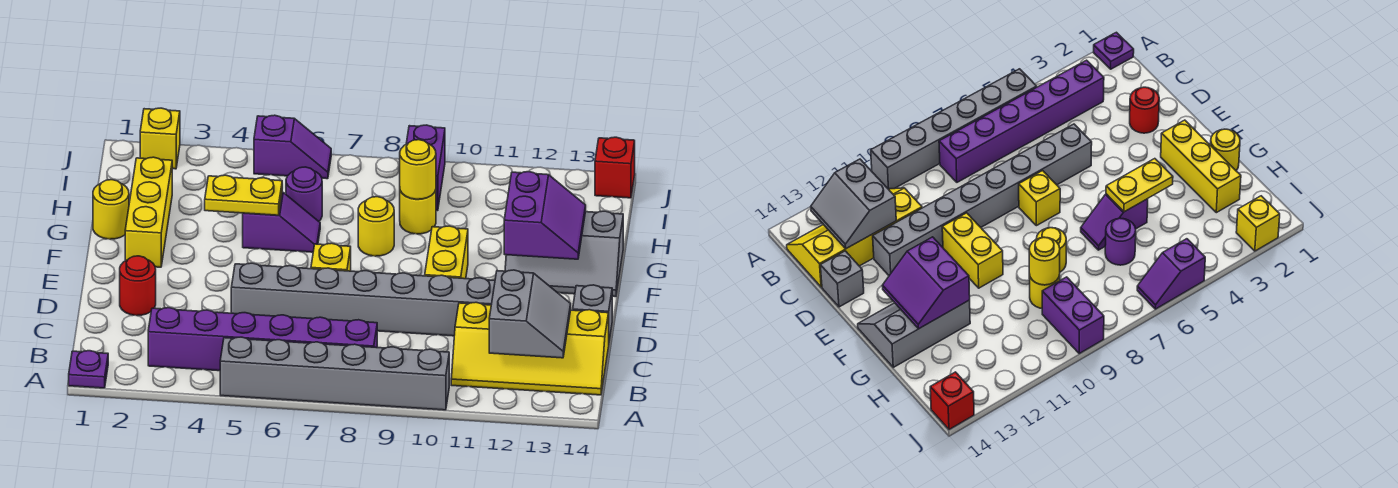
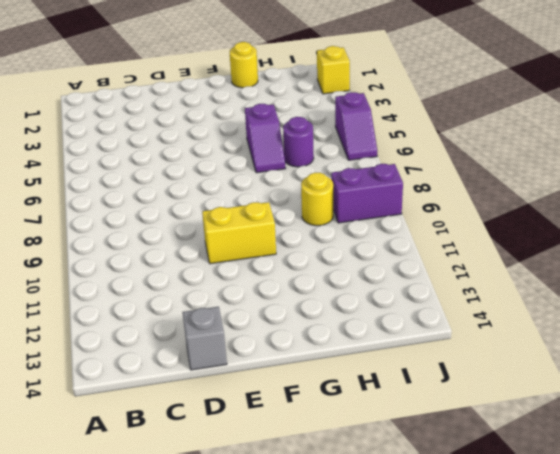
none -> purple plate A1 level 1
none -> grey brick A5:A10 level 1
none -> purple brick B3:B8 level 1

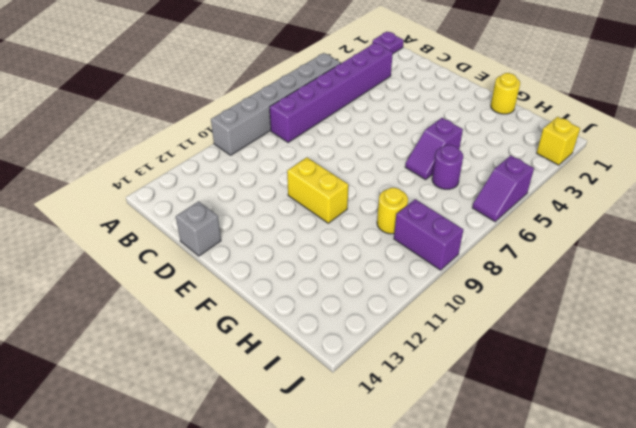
none -> yellow slope B11:C14 level 1 top C
none -> red round brick D2 level 1
none -> grey brick D5:D12 level 1

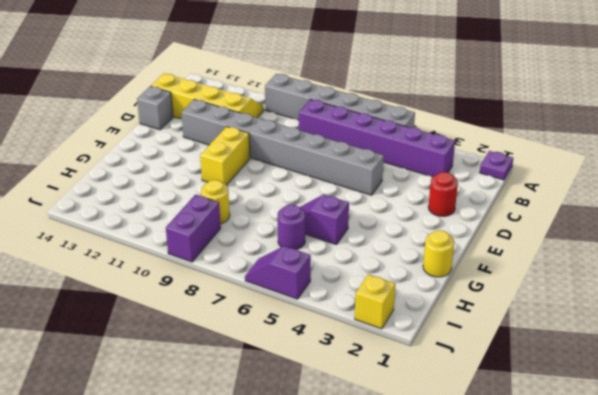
none -> yellow brick E7 level 1
none -> yellow brick F2:H2 level 1
none -> grey slope F12:G14 level 1 top G

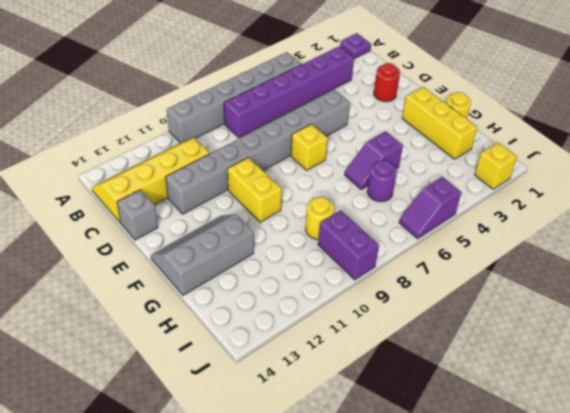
none -> yellow round brick G8 level 1
none -> red brick J14 level 1
none -> grey slope B12:C13 level 2 top 12

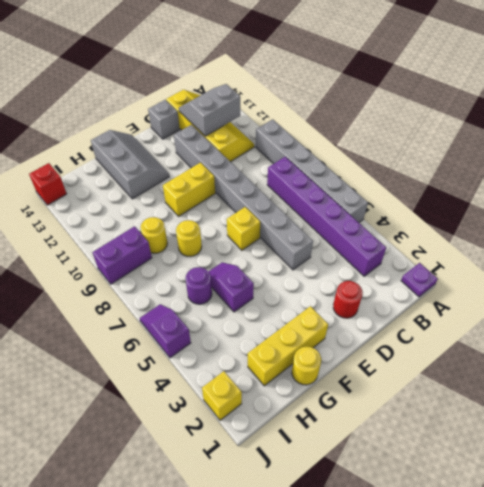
none -> purple slope F12:G13 level 2 top 12
none -> yellow plate G4:G5 level 2
none -> yellow round brick H9 level 2

